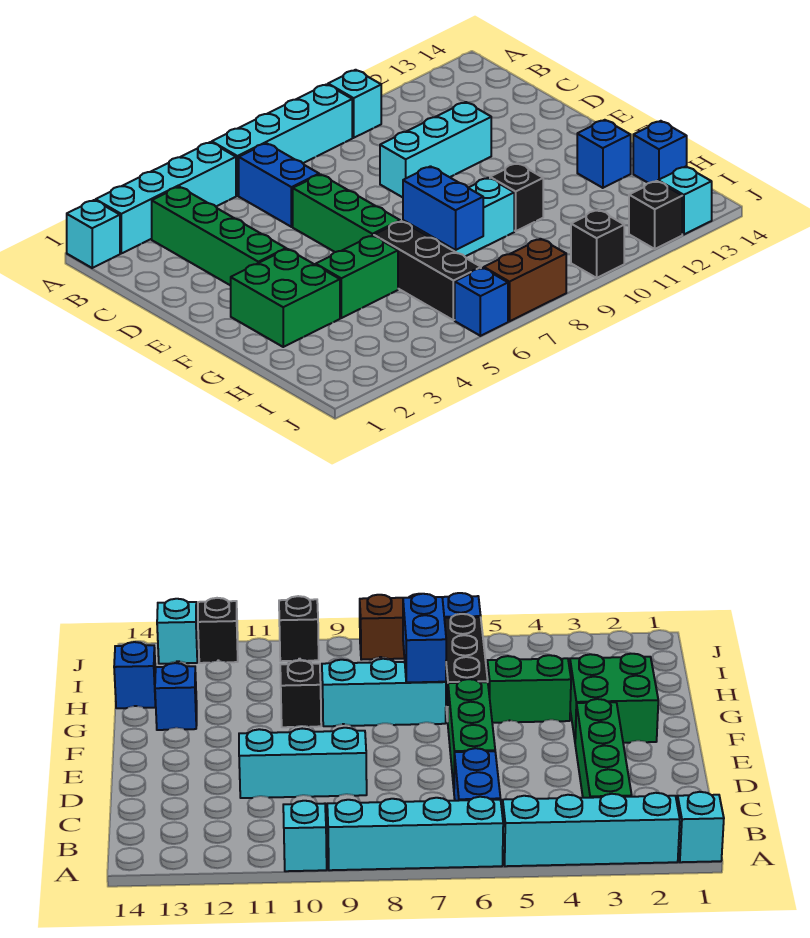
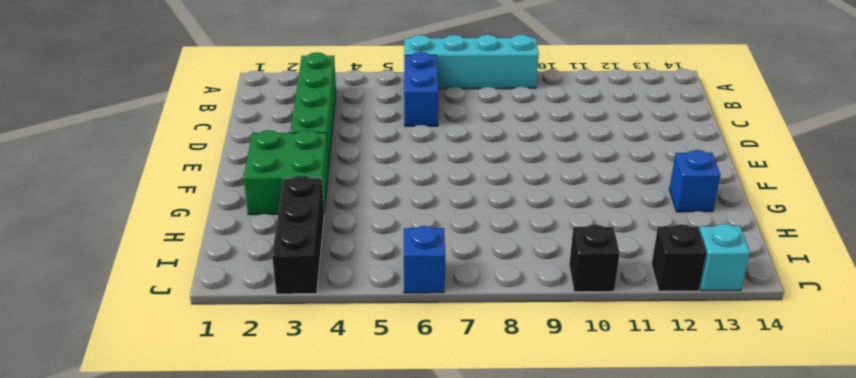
black brick H3:J3 level 1 -> black brick G6:I6 level 1
none -> cyan brick A1 level 1
none -> cyan brick A2:A5 level 1
none -> cyan brick A10 level 1

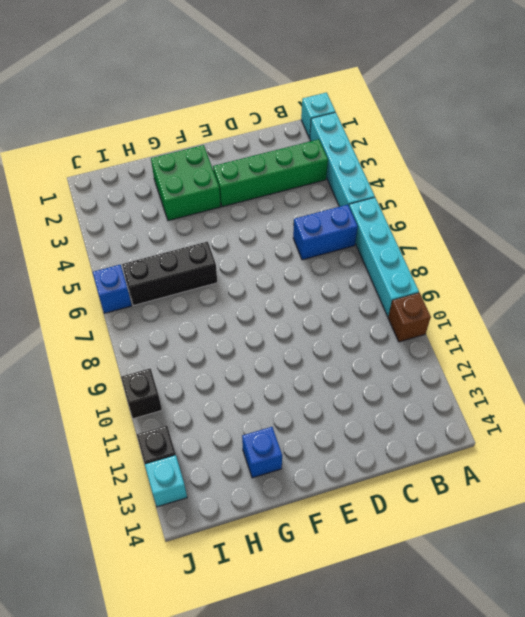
brown brick A10 level 1 -> cyan brick A10 level 1
none -> green brick D6:F6 level 1
none -> cyan brick D9:D11 level 1
none -> green brick G4:G5 level 1

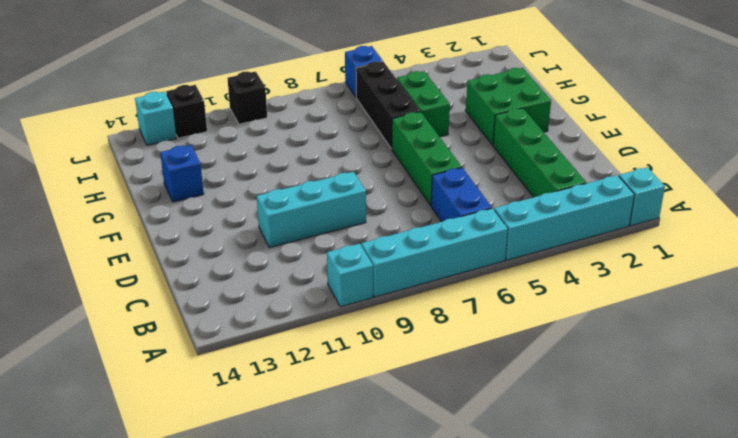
green brick G5:H5 level 1 -> green brick G4:G5 level 1
none -> cyan brick G7:G9 level 1
none -> black brick G10 level 1
none -> blue brick H14 level 1

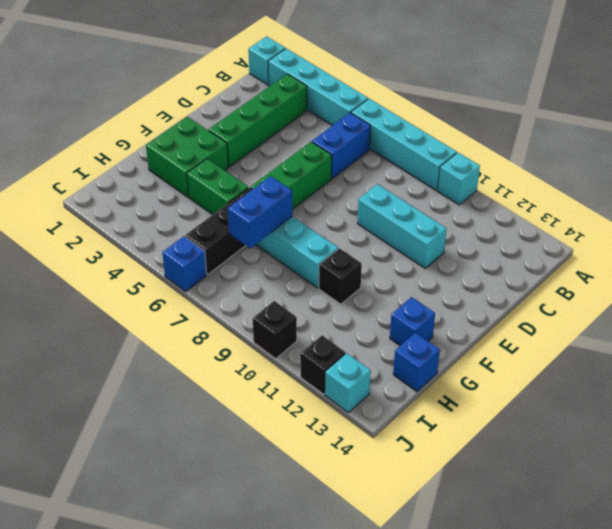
none -> brown brick J7:J8 level 1

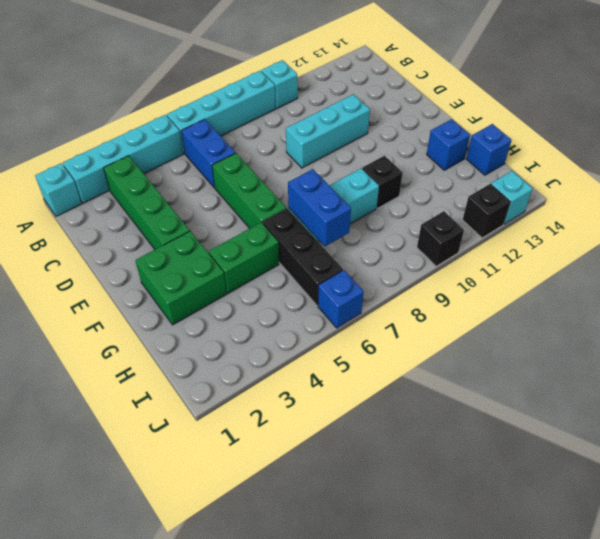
none -> brown brick J7:J8 level 1

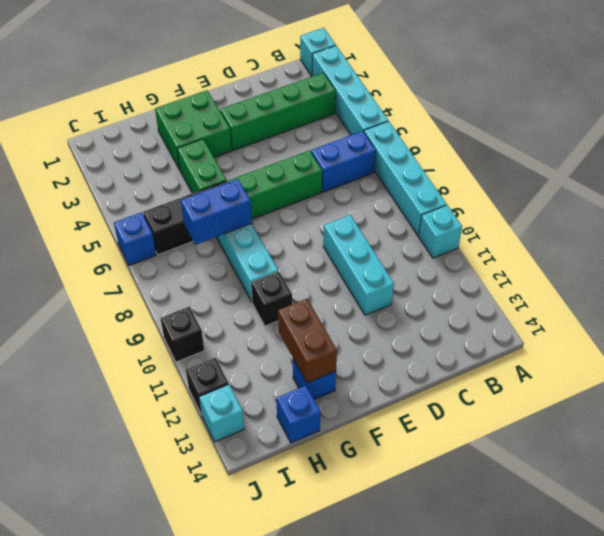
brown brick G12:G13 level 2 -> brown brick J7:J8 level 1

